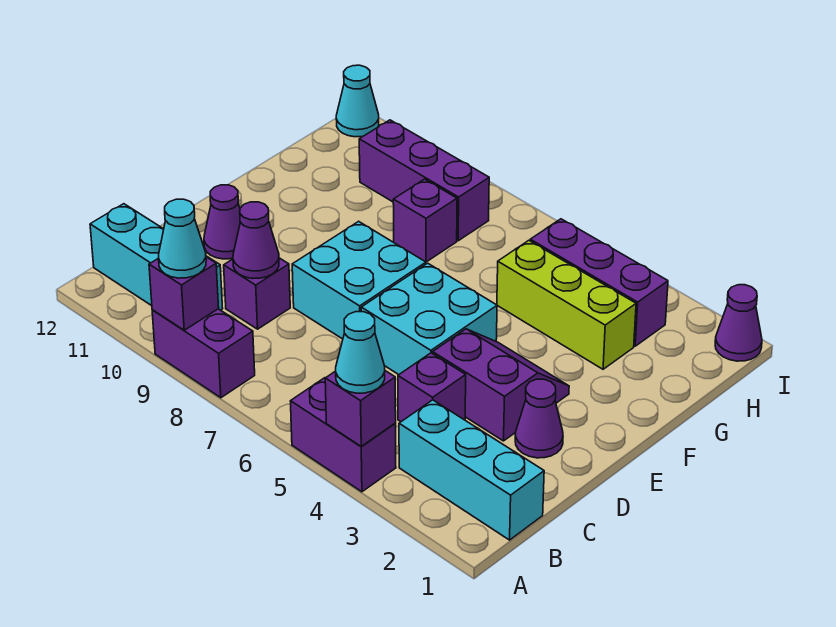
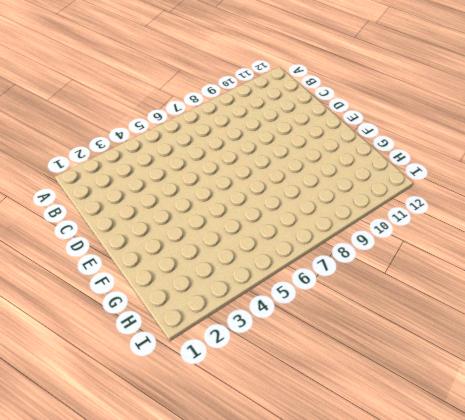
none -> purple brick A4:A5 level 1
none -> purple brick A8:A9 level 1
none -> cyan brick B1:B3 level 1

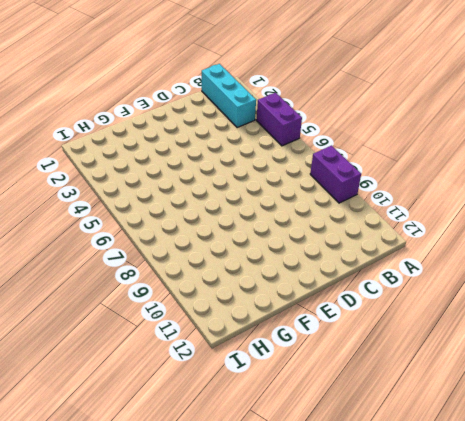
none -> cyan brick B10:B12 level 1
none -> purple brick C4 level 1
none -> purple brick C9 level 1

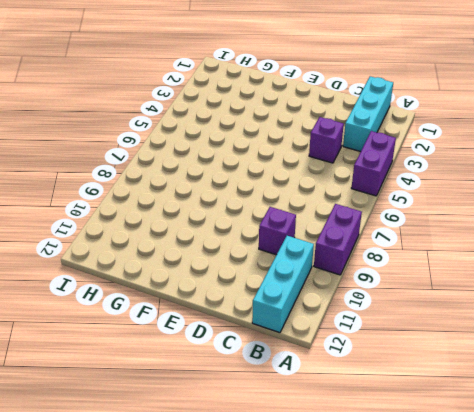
none -> purple cone D2 level 1
none -> purple slope D3:E4 level 1 top D
none -> cyan brick D5:E6 level 1

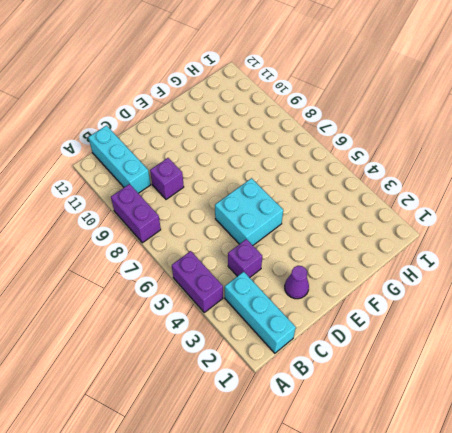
none -> purple slope D3:E4 level 1 top D
none -> cyan brick D7:E8 level 1
none -> purple cone D11 level 1

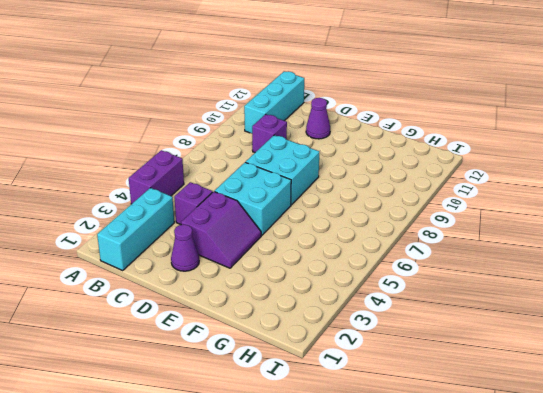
none -> purple brick A8:A9 level 1
none -> lime brick G3:G5 level 1
none -> purple brick G8 level 1

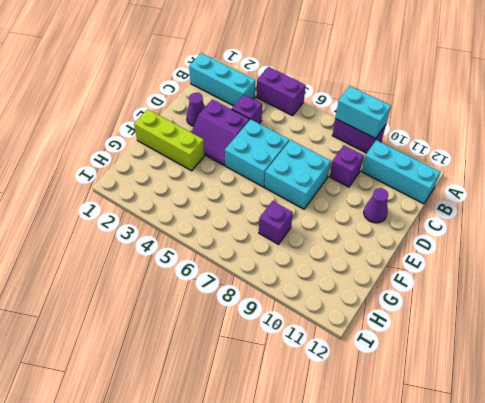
cyan brick A8:A9 level 2 -> purple brick A9 level 2
lime brick F1:F3 level 1 -> lime brick G3:G5 level 1
none -> purple brick H3:H5 level 1
none -> purple brick H8:H10 level 1
none -> purple cone I1 level 1

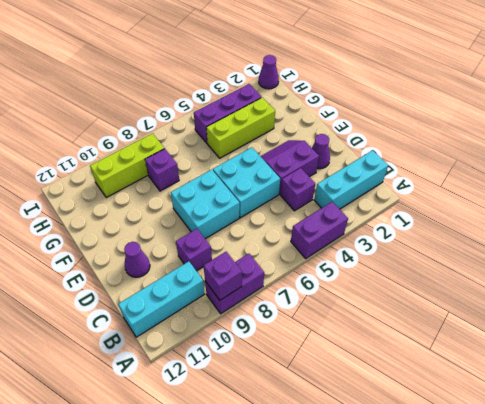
lime brick H8:H10 level 1 -> purple brick H8:H10 level 1
none -> cyan cone I12 level 1
none -> purple brick A4 level 2
none -> purple cone C9 level 2

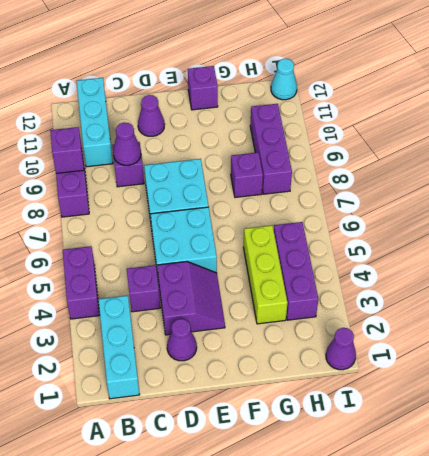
purple brick F12 level 1 -> purple brick A4 level 2
none -> cyan cone A4 level 3
none -> cyan cone A9 level 3

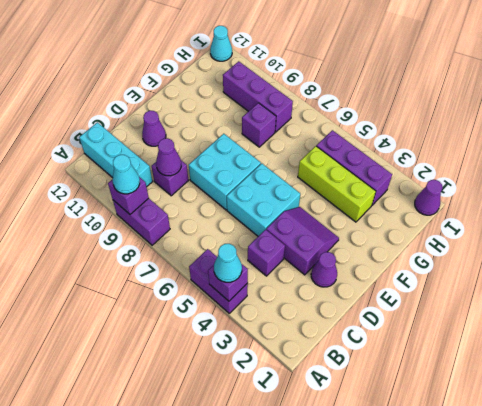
none -> cyan brick B1:B3 level 1

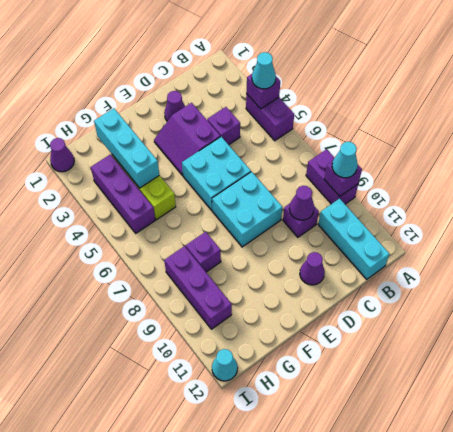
cyan brick G2:G4 level 2 -> cyan brick B1:B3 level 1

